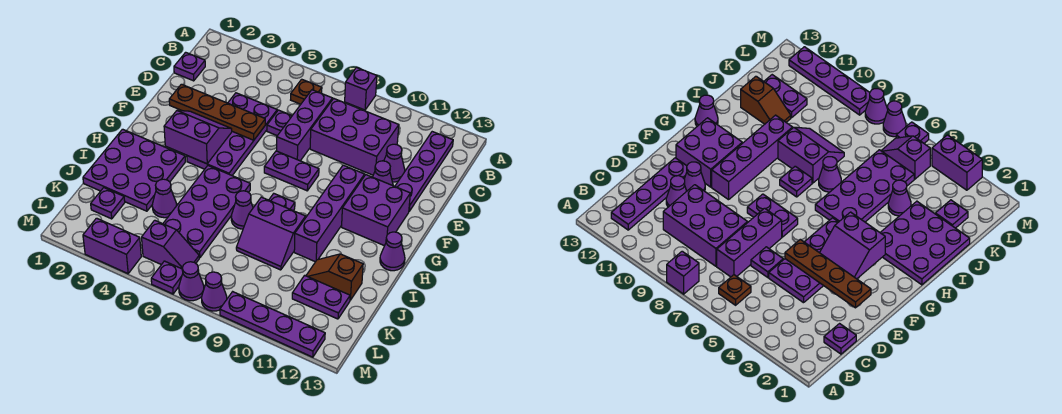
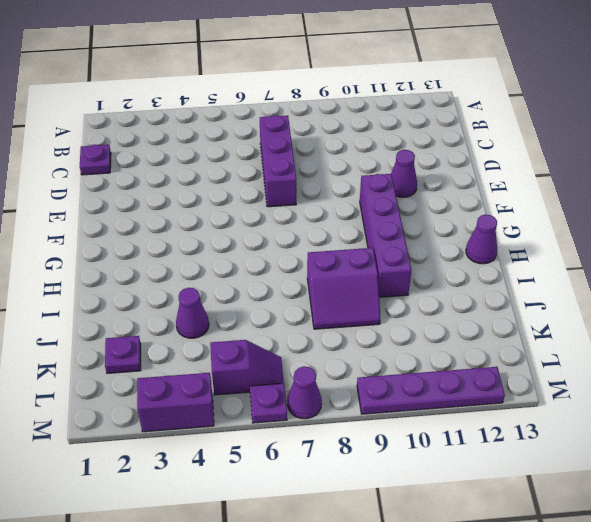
none -> purple brick A8 level 1
none -> brown plate B6 level 1
none -> purple plate B12:E12 level 1
none -> purple brick C8:D10 level 1

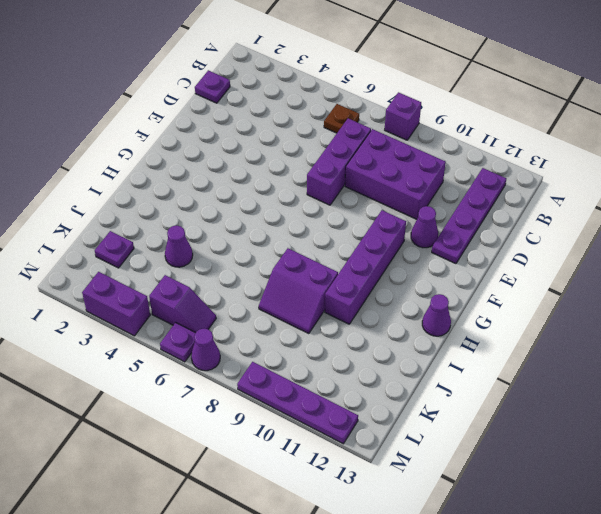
none -> purple plate D4:G5 level 1
none -> purple plate D6 level 1
none -> purple cone D11 level 1
none -> purple plate F7:F8 level 1

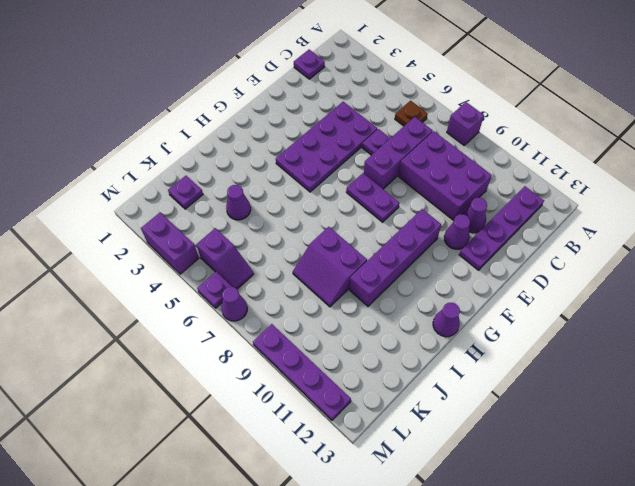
none -> purple brick F11:G12 level 1
none -> purple plate H1:J3 level 1
none -> purple plate H5:K6 level 1
none -> purple plate H8 level 1

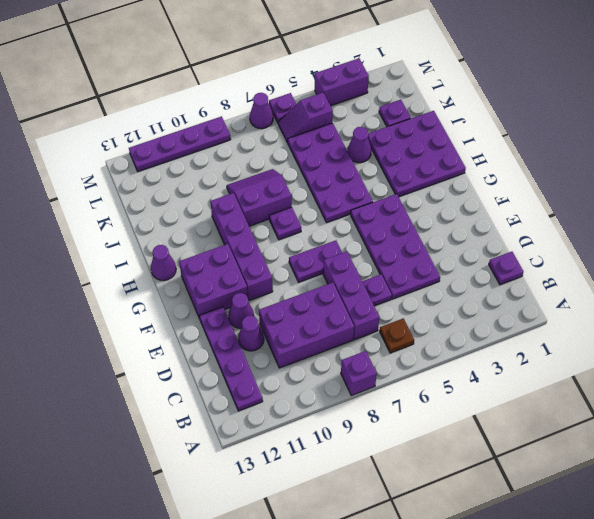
none -> purple cone I7 level 1
none -> brown slope J11:J12 level 1 top 12
none -> purple plate K11:K12 level 1
none -> purple cone M8 level 1

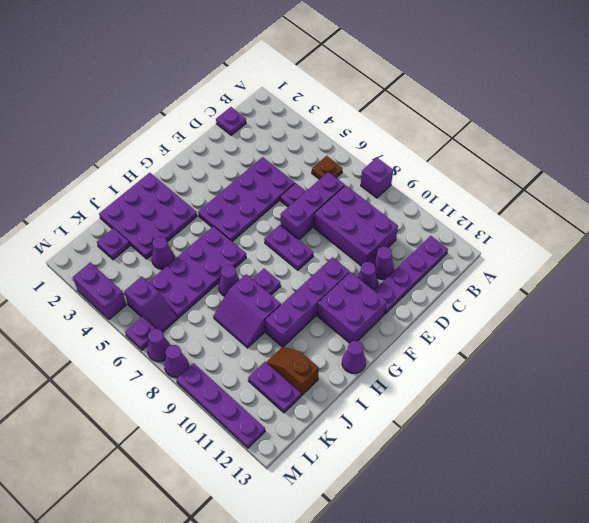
none -> brown plate E2:E5 level 2
none -> purple slope F3:G4 level 2 top G

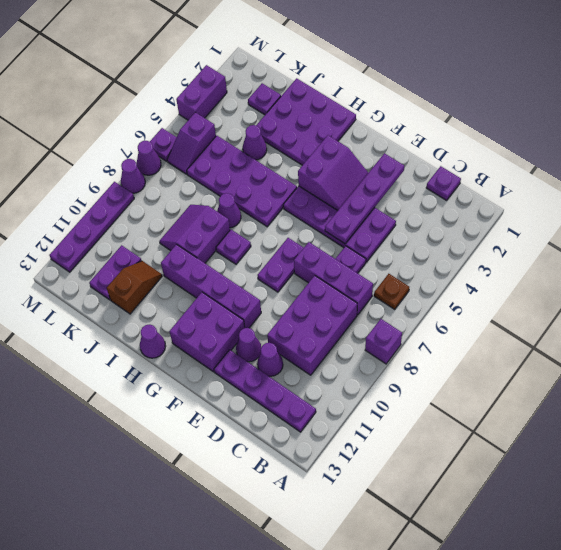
purple plate E2:E5 level 2 -> brown plate E2:E5 level 2

